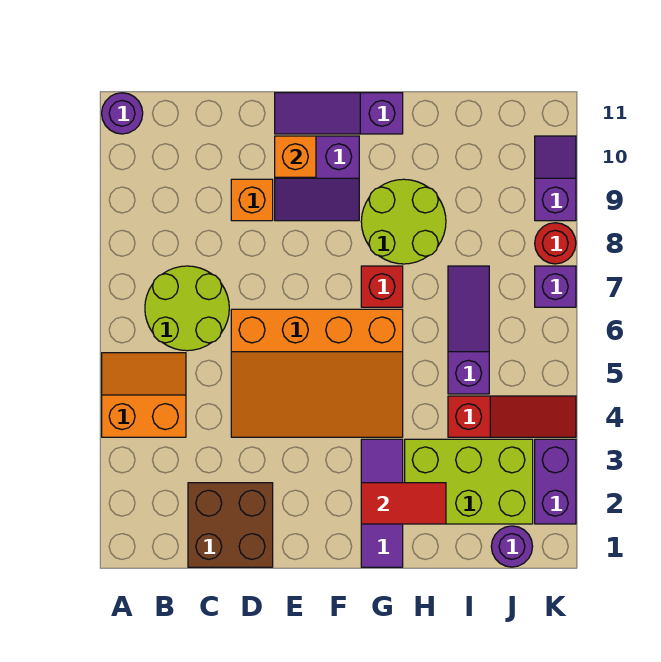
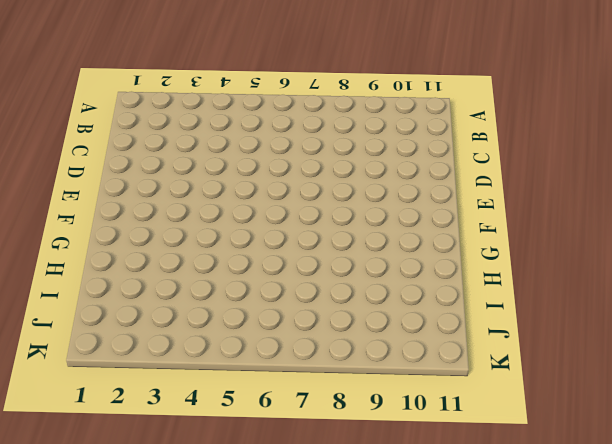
none -> orange slope A4:B5 level 1 top 4
none -> purple round brick A11 level 1
none -> lime round brick B6:C7 level 1

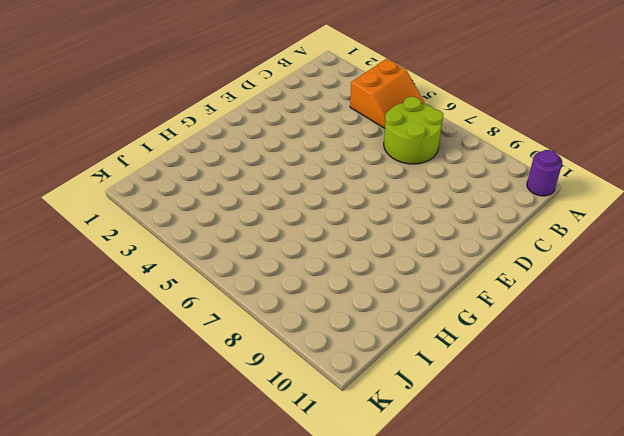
none -> brown brick C1:D2 level 1
none -> orange slope D4:G6 level 1 top 6
none -> orange brick D9 level 1

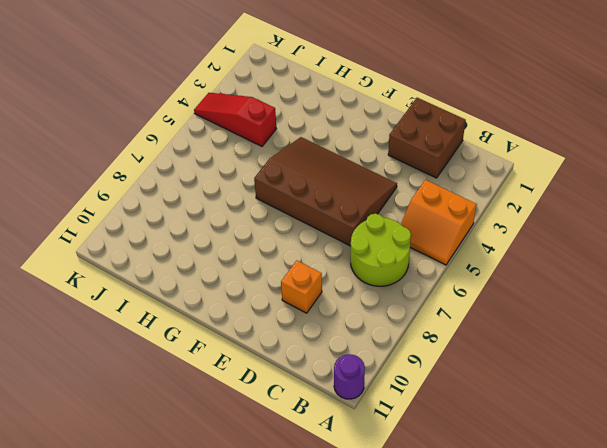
brown slope D4:G6 level 1 top 6 -> orange slope D4:G6 level 1 top 6
none -> purple slope E9:F10 level 1 top 10
none -> purple slope E11:G11 level 1 top G
none -> purple tile G1:G3 level 1

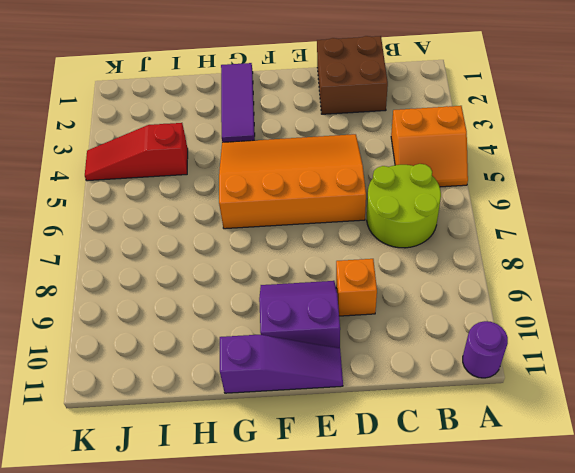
none -> red brick G7 level 1
none -> lime round brick G8:H9 level 1
none -> lime brick H2:J3 level 1

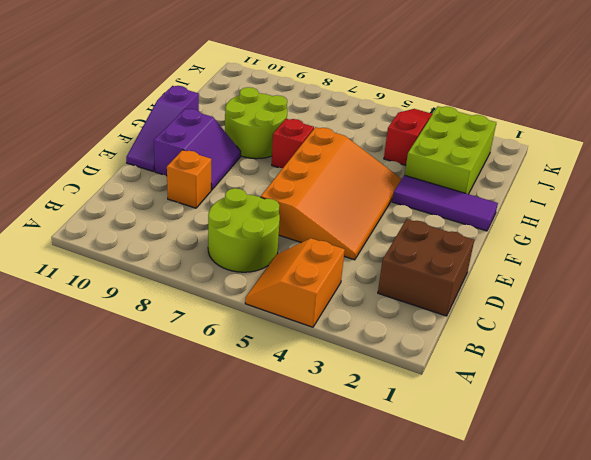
none -> purple round brick A11 level 1
none -> purple slope I5:I7 level 1 top 5
none -> purple round brick J1 level 1

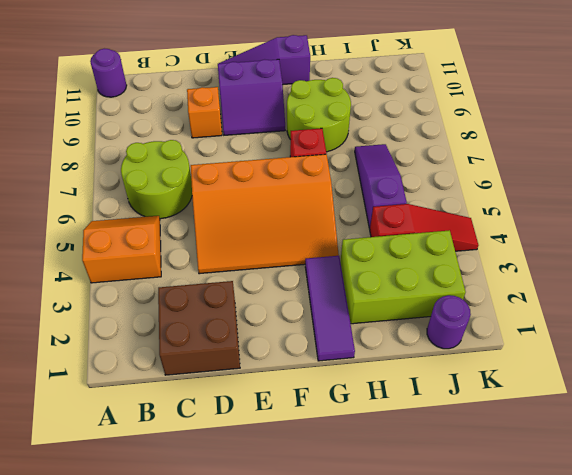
none -> purple brick K2:K3 level 1
none -> purple brick K7 level 1
none -> red round brick K8 level 1

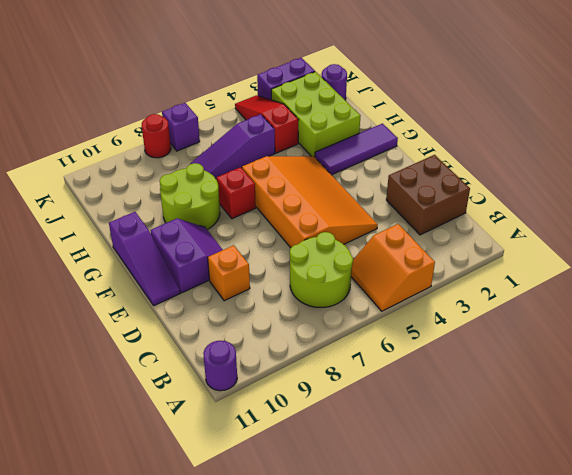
none -> purple slope K9:K10 level 1 top 9
none -> orange brick E10 level 2
none -> red tile G2:H2 level 2

